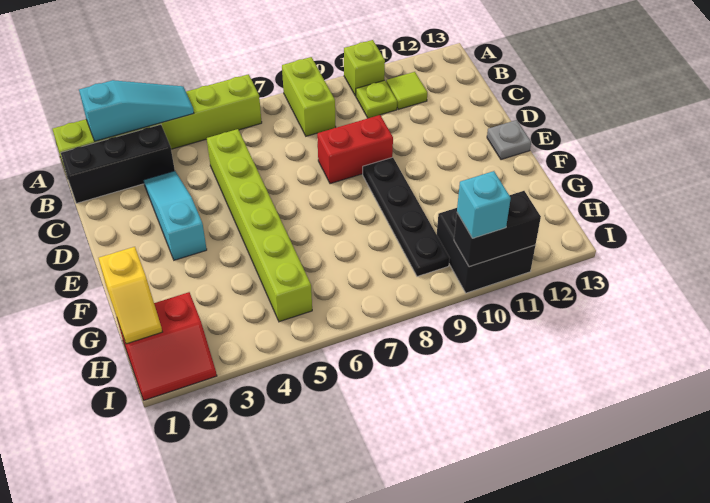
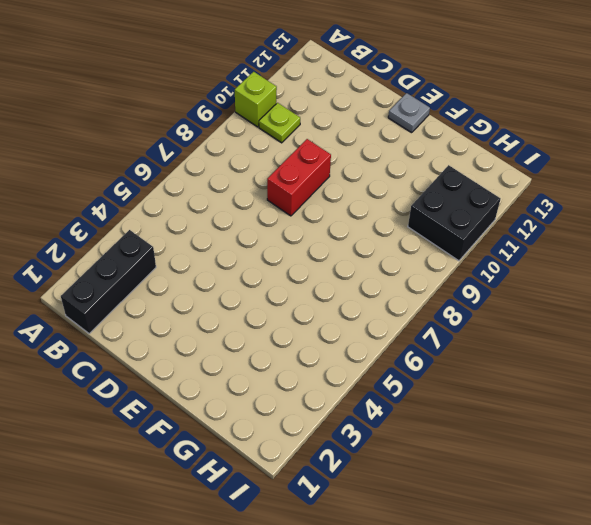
none -> lime brick A1:A6 level 1
none -> lime brick A8:B8 level 1
none -> lime tile B11 level 1

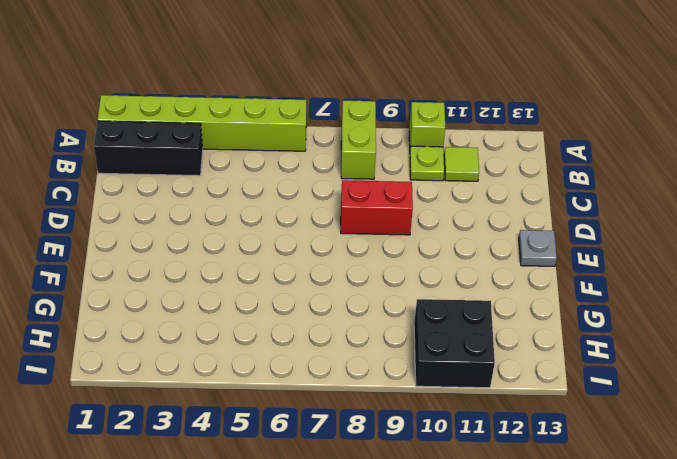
none -> cyan slope C3:E3 level 1 top E
none -> lime brick C5:H5 level 1
none -> black plate E9:H9 level 1

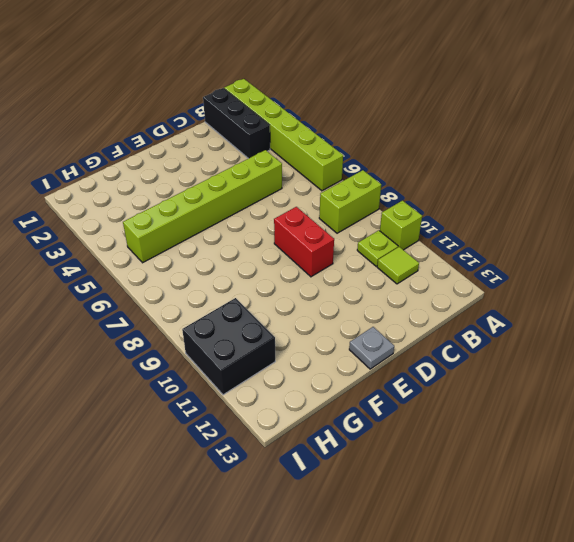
none -> cyan slope C3:E3 level 1 top E
none -> black plate E9:H9 level 1
none -> red slope H1:I2 level 1 top H

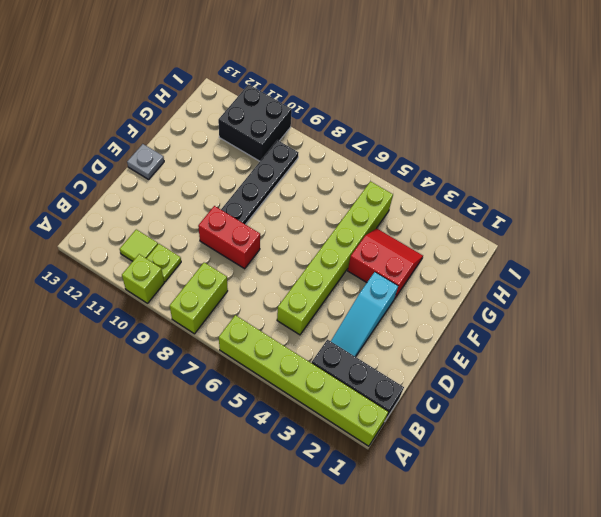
red slope F3:G4 level 1 top F -> red slope H1:I2 level 1 top H
none -> cyan slope A2:A4 level 2 top 2
none -> yellow slope G1:H1 level 2 top G
none -> black brick I10:I11 level 2

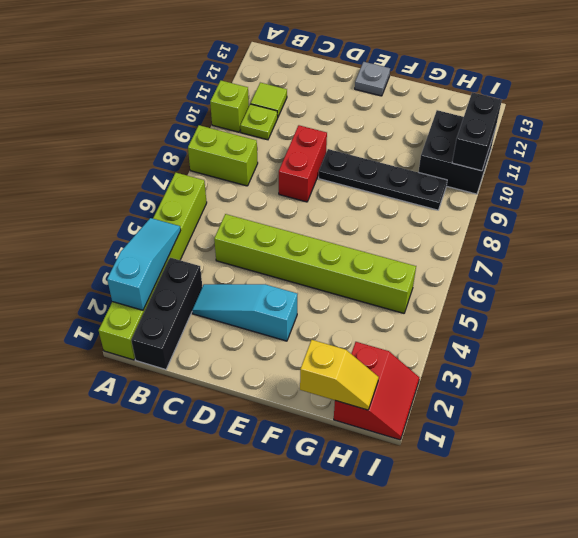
none -> cyan brick I10 level 3

